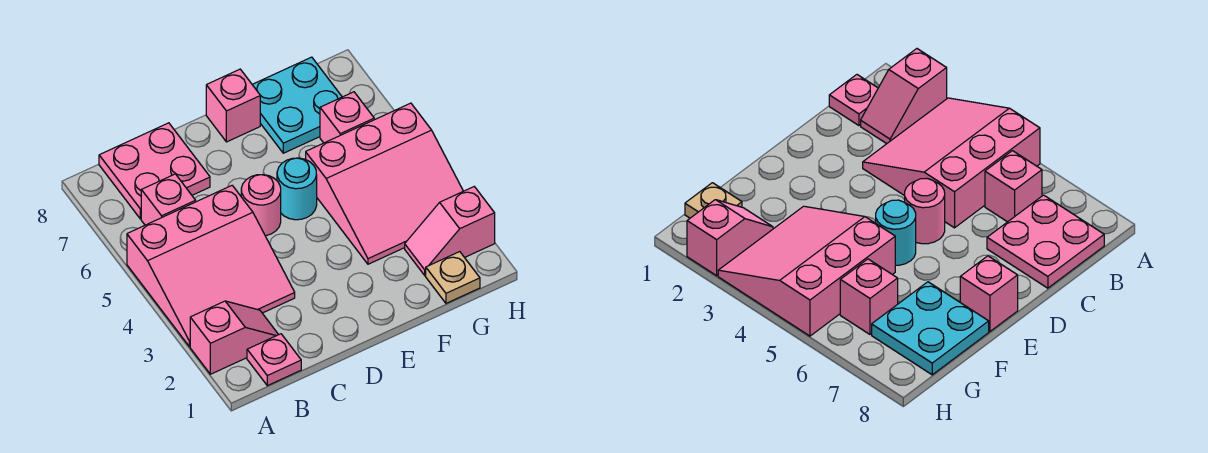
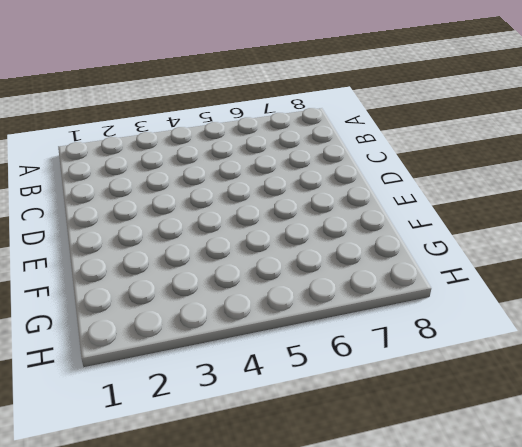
none -> pink slope A2:B2 level 1 top A
none -> pink slope A3:C5 level 1 top 5
none -> pink plate B1 level 1

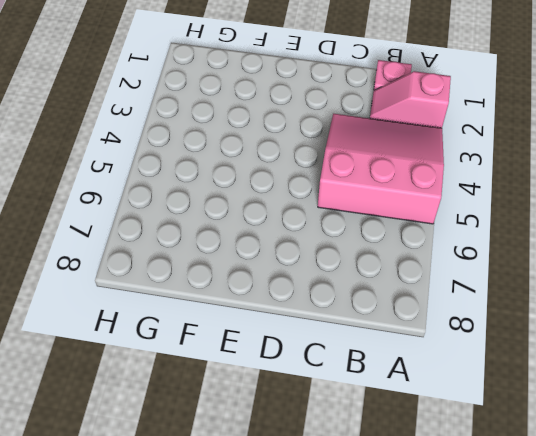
none -> pink brick B6 level 1
none -> pink plate B7:C8 level 1
none -> pink round brick D5 level 1

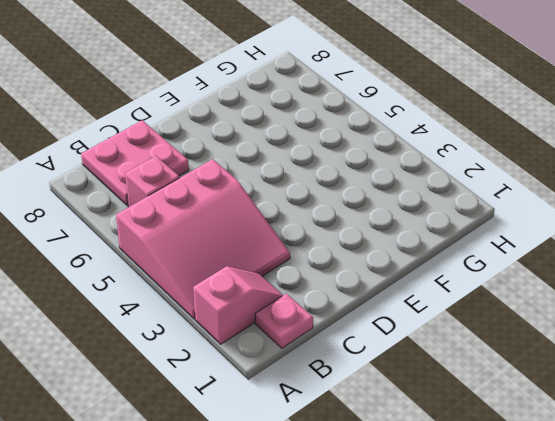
none -> pink round brick D5 level 1
none -> cyan round brick E5 level 1
none -> pink brick E8 level 1

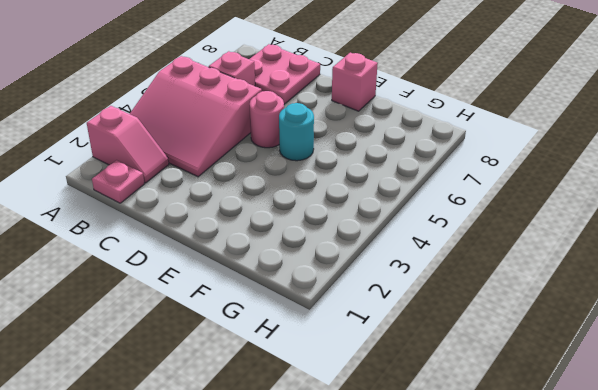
none -> pink slope F3:H5 level 1 top 5
none -> cyan plate F7:G8 level 1
none -> tan plate G1 level 1

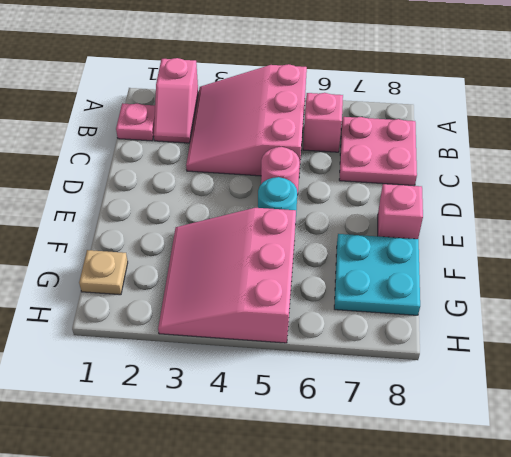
none -> pink slope G2:H2 level 1 top H
none -> pink brick G6 level 1

